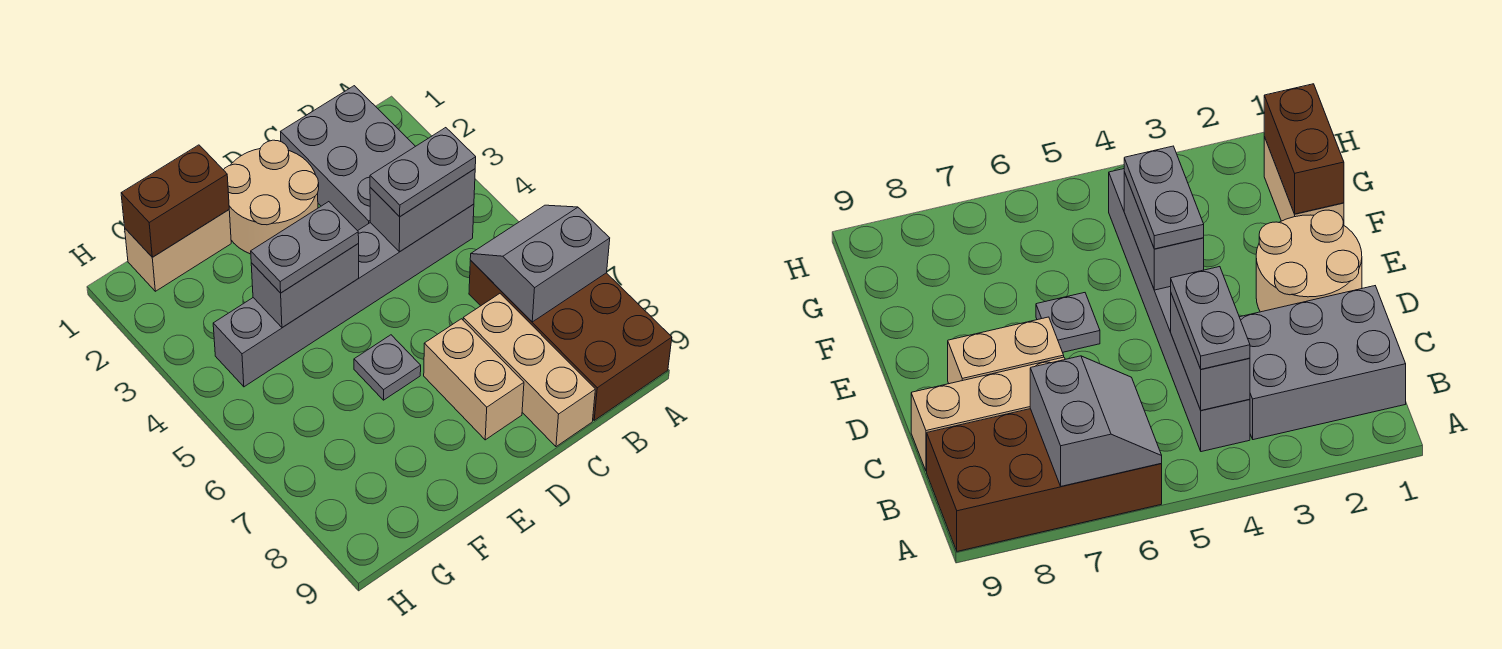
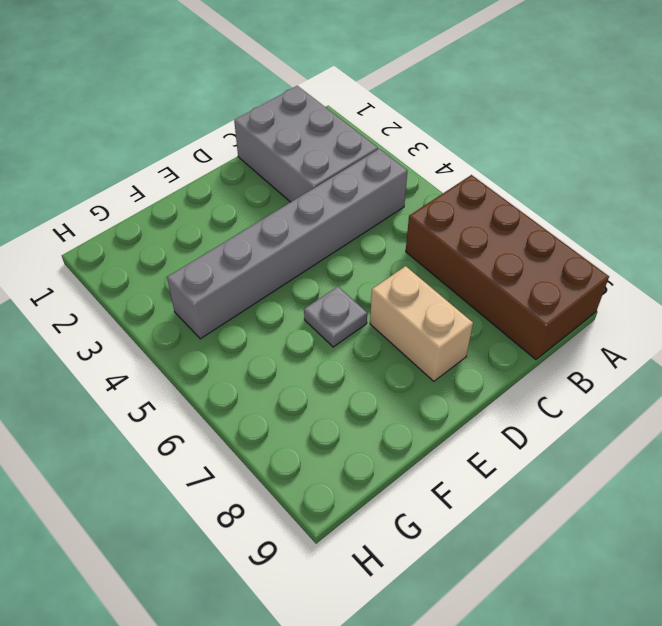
none -> tan brick C7:C9 level 1
none -> tan round brick D1:E2 level 1
none -> tan brick F1:G1 level 1

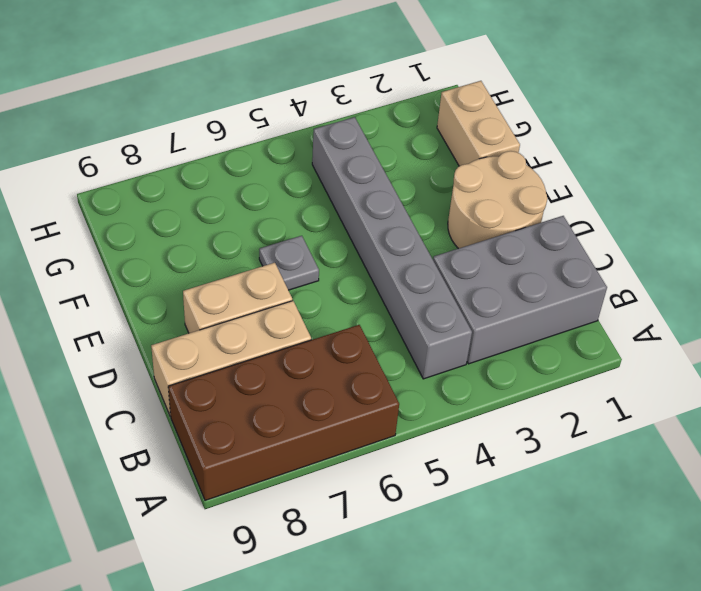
none -> grey slope A6:B7 level 2 top 7
none -> grey brick B4:C4 level 2
none -> grey brick E4:F4 level 2

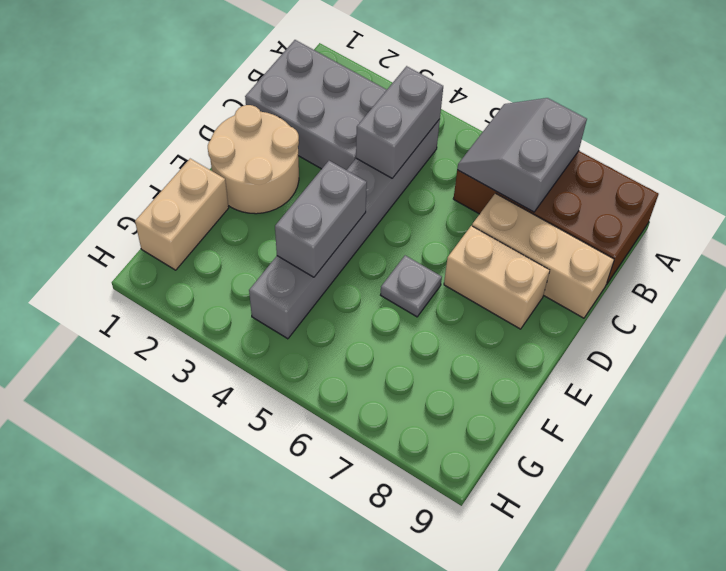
none -> brown brick F1:G1 level 2
none -> grey plate B4:C4 level 3
none -> grey plate E4:F4 level 3

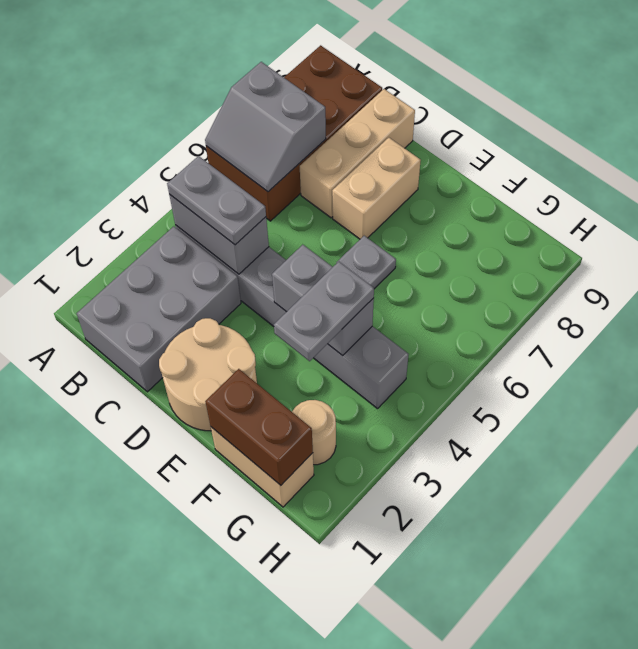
grey plate F3:F4 level 3 -> grey plate E4:F4 level 3
tan round brick G2 level 1 -> none

